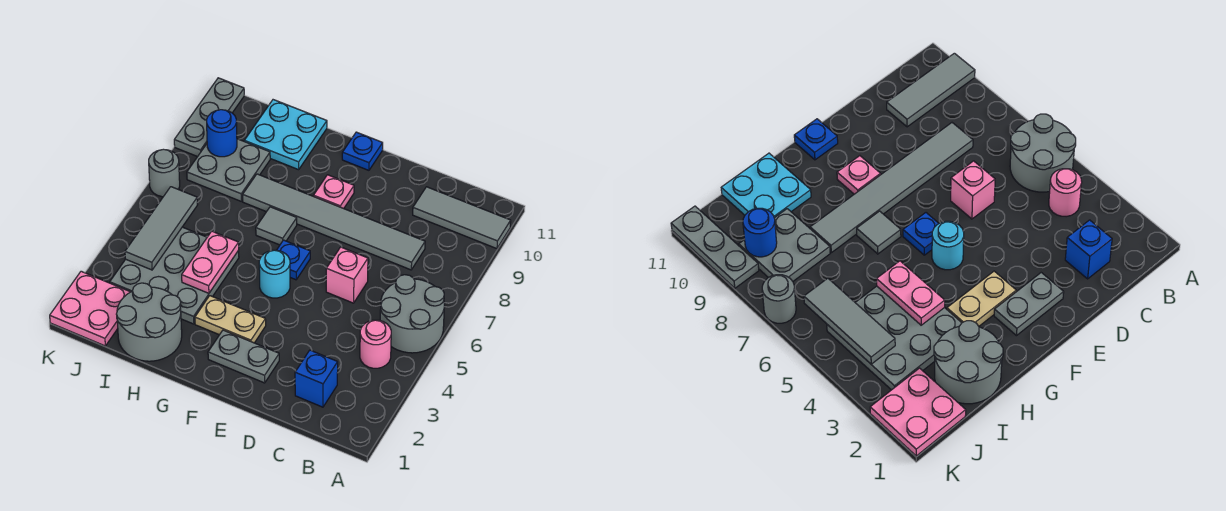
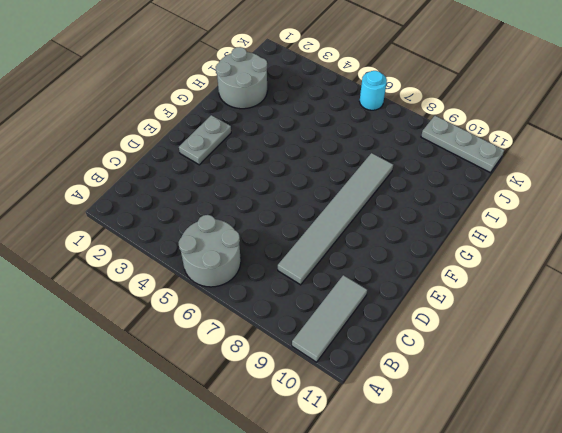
cyan round brick K6 level 1 -> cyan round brick F5 level 1
none -> pink round brick B4 level 1
none -> blue brick C2 level 1
none -> pink brick D6 level 1

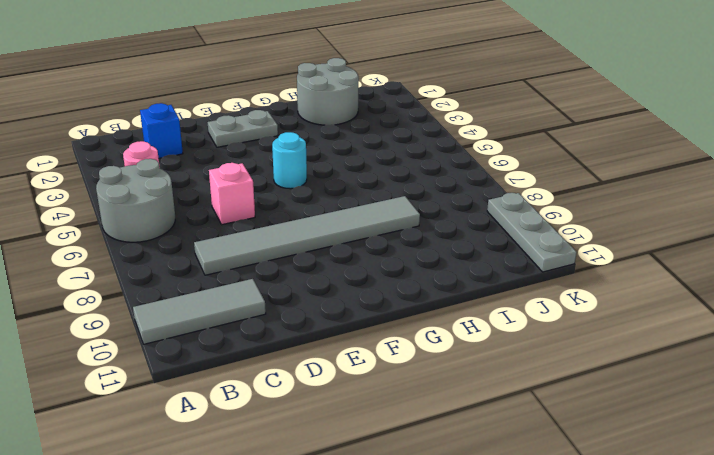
none -> tan plate F3:G3 level 1
none -> blue plate F6 level 1
none -> pink plate F9 level 1

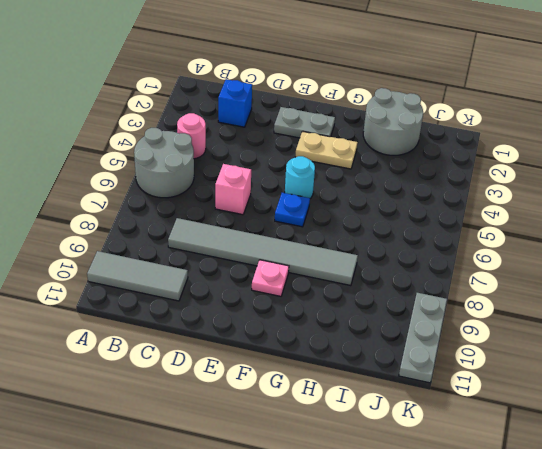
none -> blue plate F11 level 1
none -> grey tile G7 level 1
none -> grey plate H3:J5 level 1

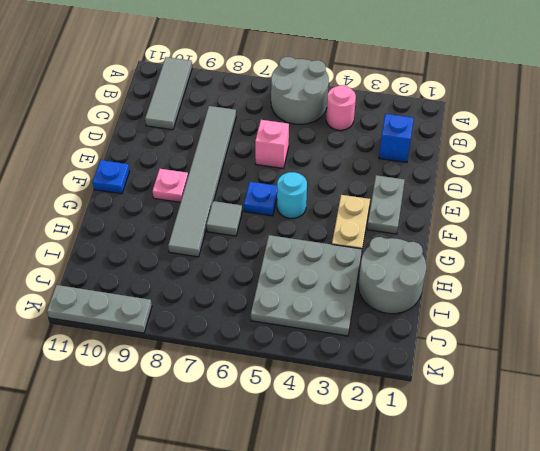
none -> cyan plate H10:I11 level 1
none -> grey plate I8:J9 level 1
none -> pink plate J1:K2 level 1

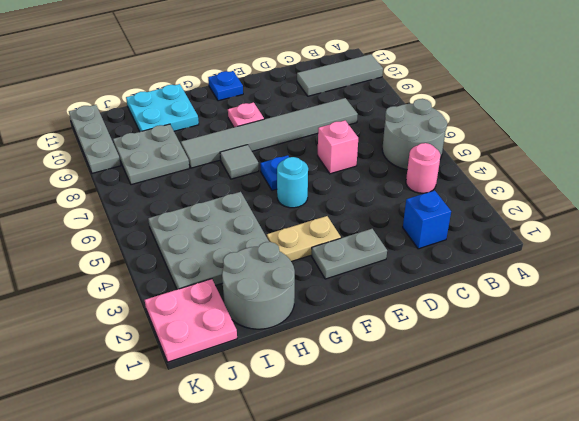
none -> grey round brick K7 level 1
none -> pink plate H4:H5 level 2
none -> grey tile J4:J6 level 2

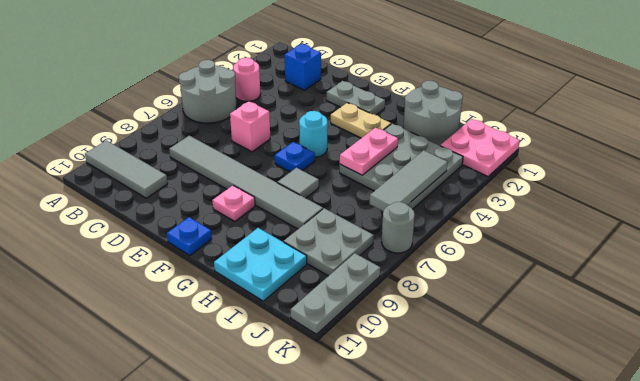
none -> blue round brick J9 level 2

